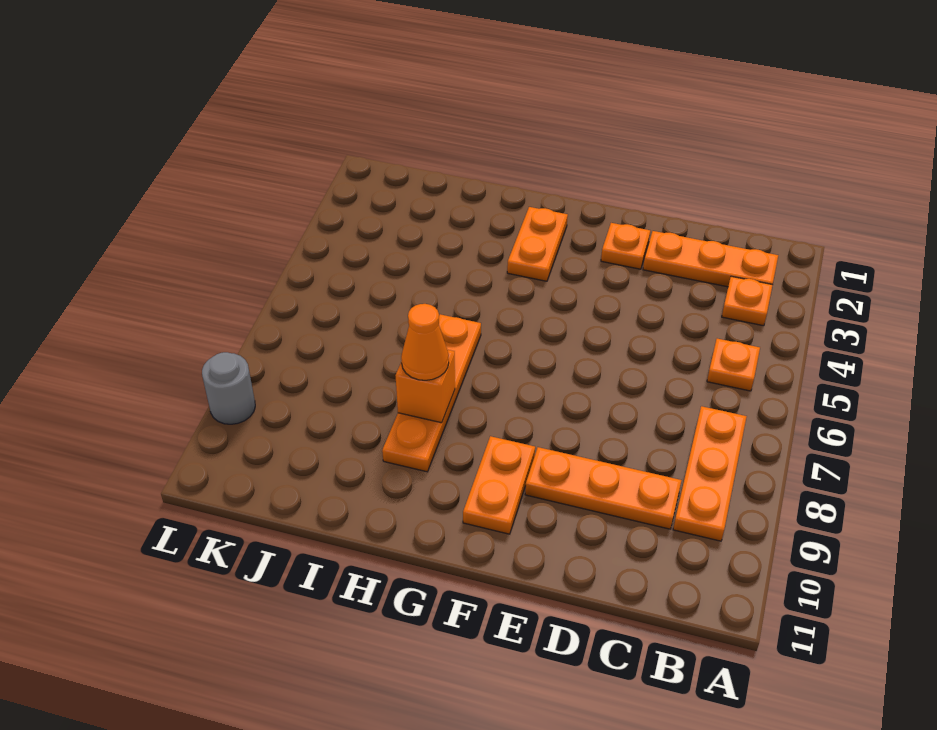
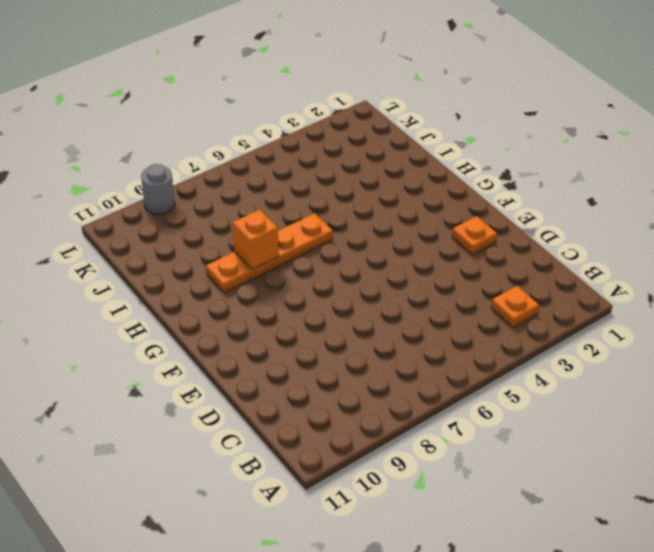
none -> orange plate B2:D2 level 1
none -> orange plate B5 level 1
none -> orange plate B7:B9 level 1

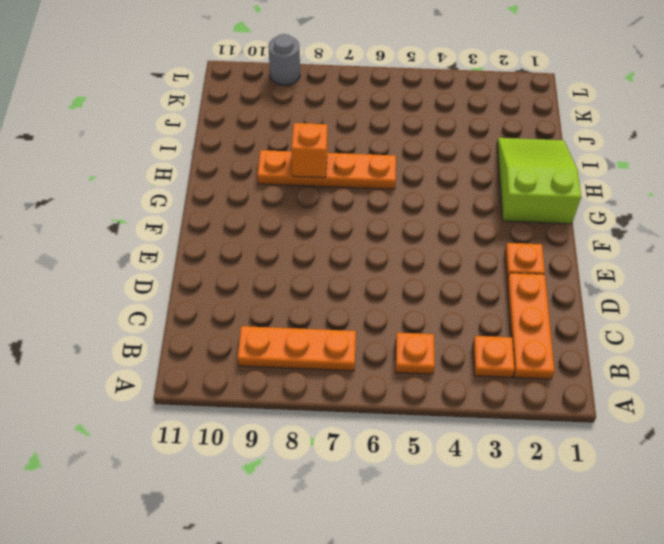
lime slope G1:I2 level 1 top G -> orange plate G2:G3 level 1
none -> orange plate C9:E9 level 1
none -> orange plate F9:F10 level 1
none -> orange cone H8 level 3

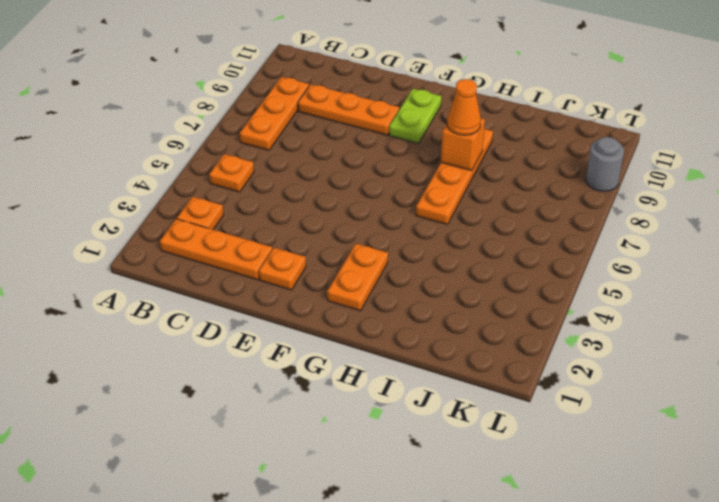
lime plate F9:F10 level 1 -> orange plate F9:F10 level 1

